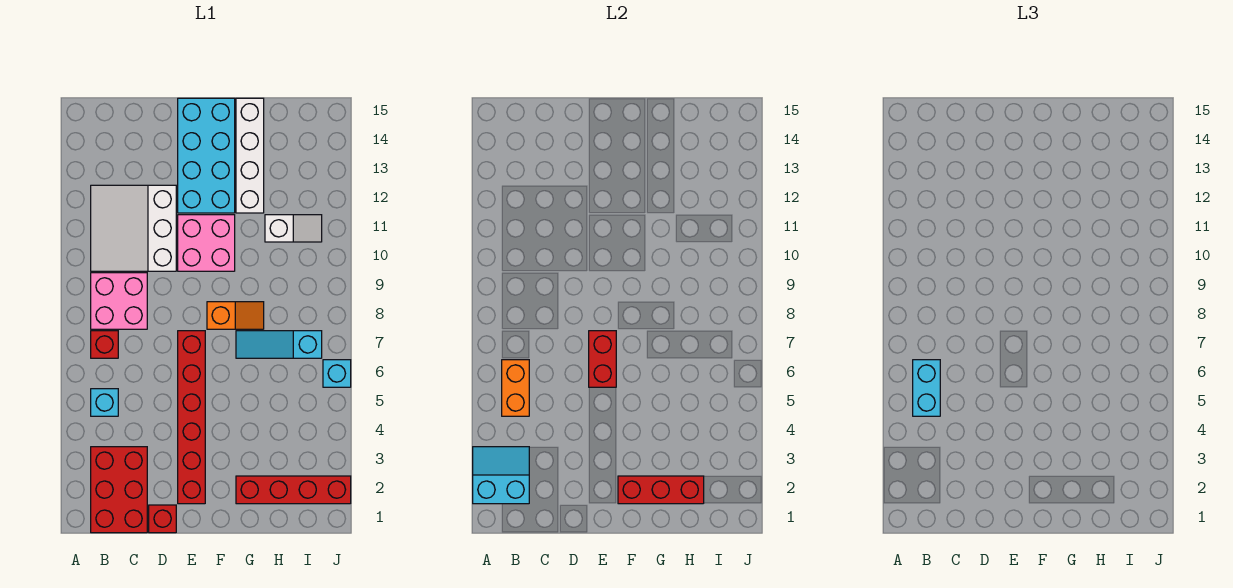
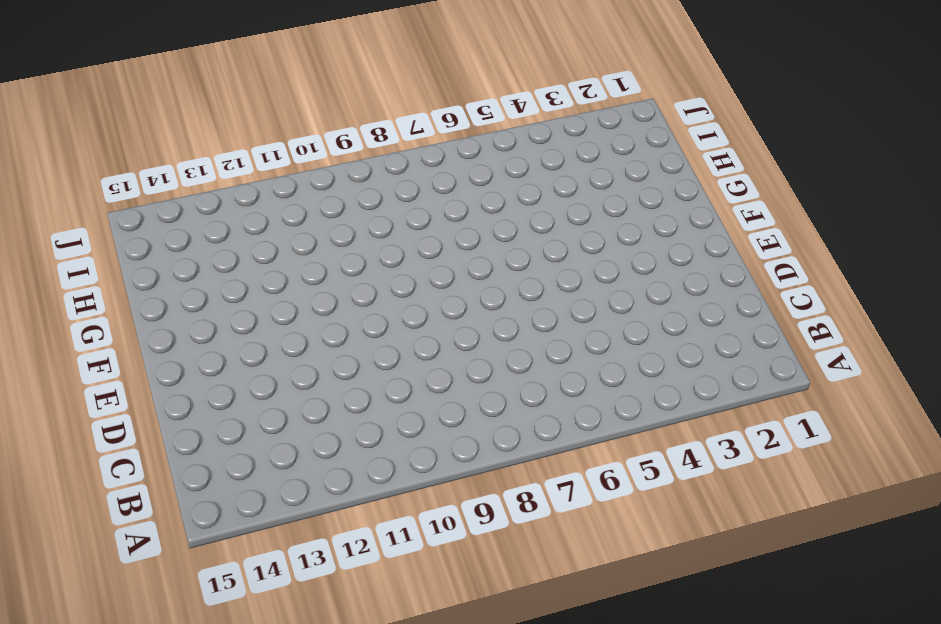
none -> red brick B1:C3 level 1
none -> cyan brick B5 level 1
none -> red brick B7 level 1

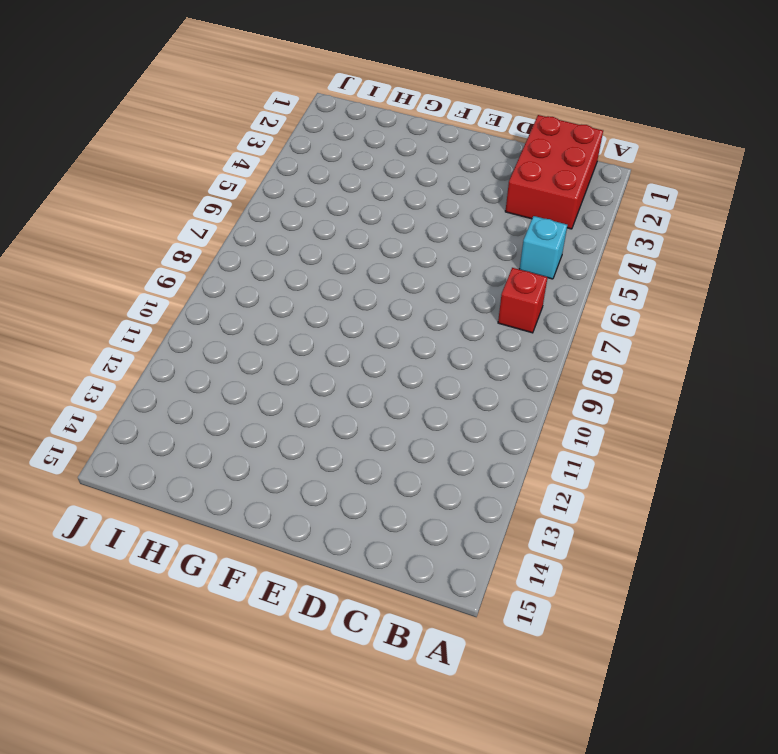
none -> pink brick B8:C9 level 1
none -> white slope B10:D12 level 1 top D
none -> red brick D1 level 1

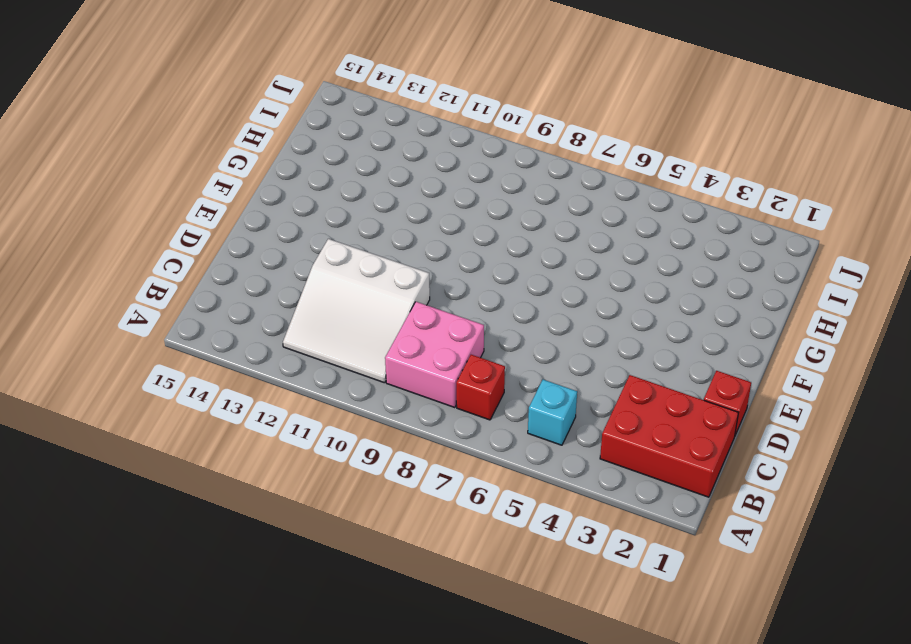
none -> red brick E2:E7 level 1
none -> pink brick E10:F11 level 1
none -> cyan brick E12:F15 level 1

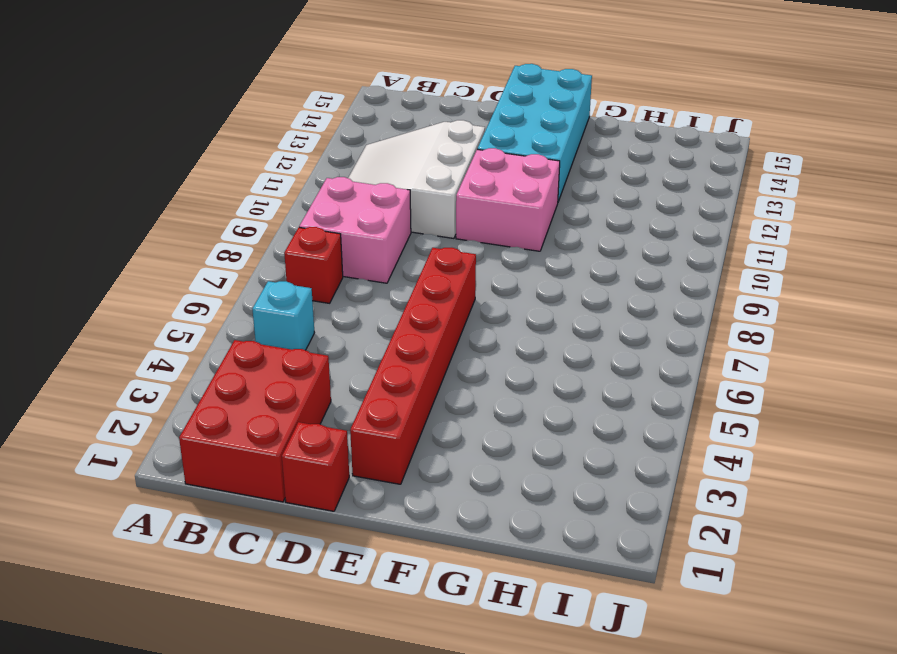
none -> orange slope F8:G8 level 1 top F
none -> red brick G2:J2 level 1
none -> cyan slope G7:I7 level 1 top I

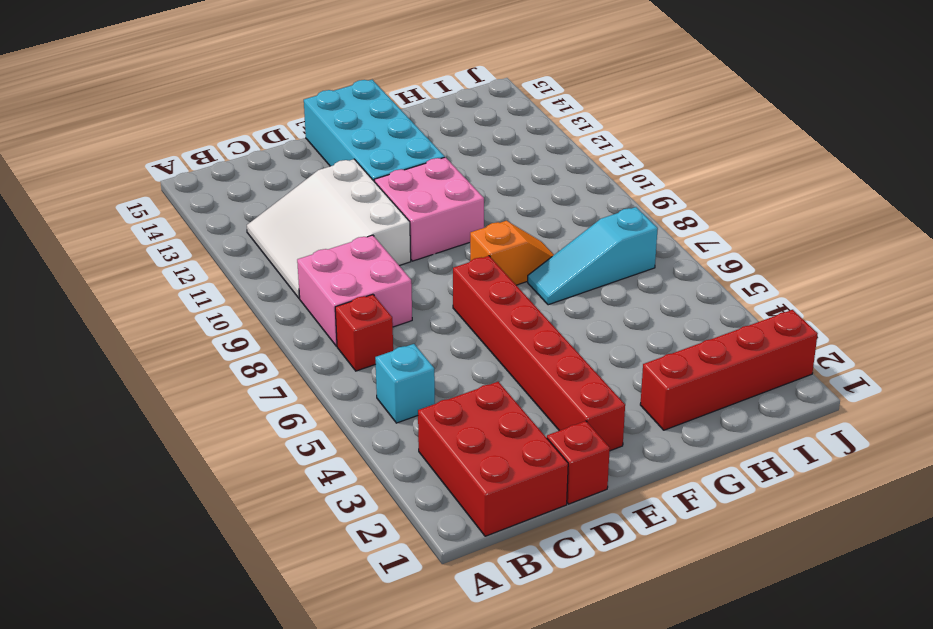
none -> white brick G12:G15 level 1
none -> white slope H11:I11 level 1 top H
none -> cyan brick J6 level 1

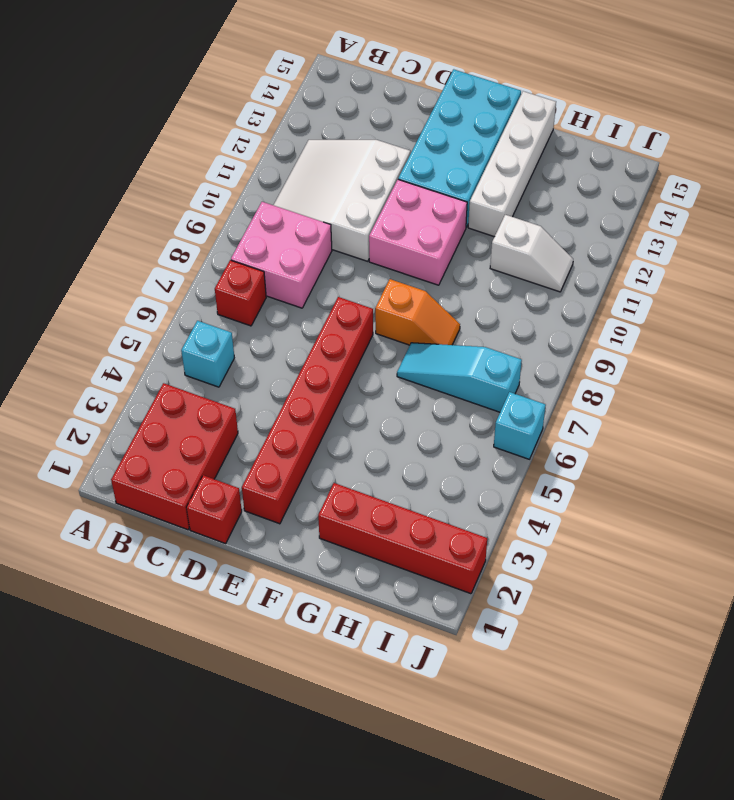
none -> cyan slope A2:B3 level 2 top 2
none -> orange brick B5:B6 level 2
none -> red brick E6:E7 level 2

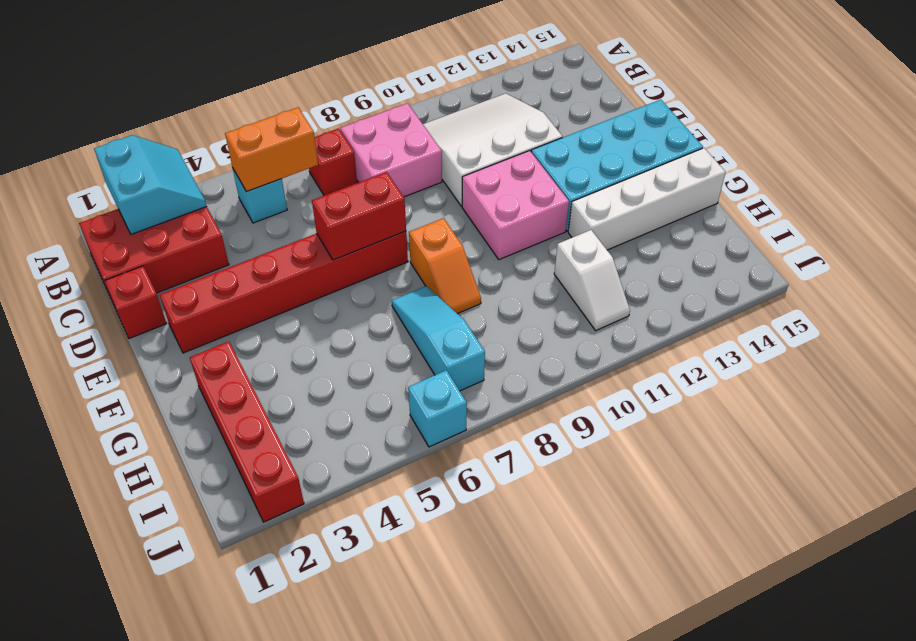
none -> red brick F2:H2 level 2
none -> cyan brick B5:B6 level 3

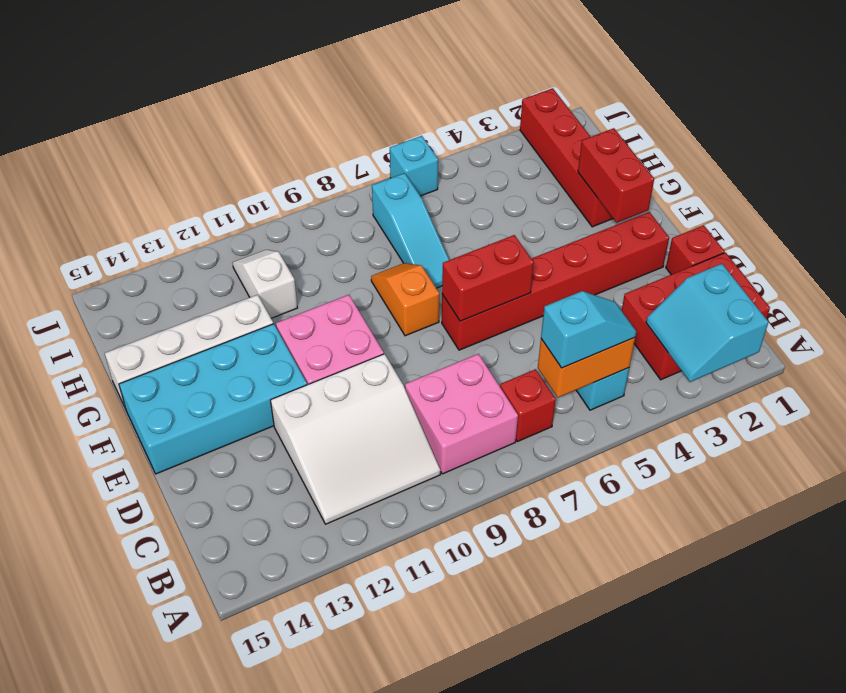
cyan slope B5:B6 level 3 top 6 -> cyan brick B5:B6 level 3
red brick F2:G2 level 2 -> red brick F2:H2 level 2

